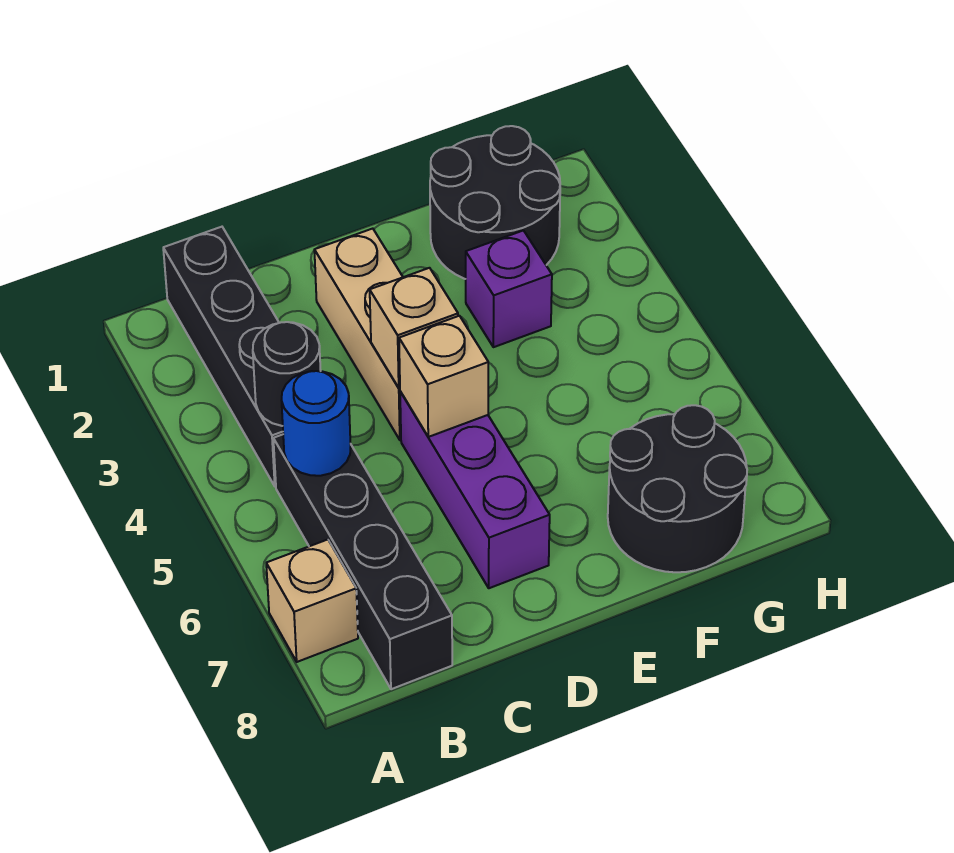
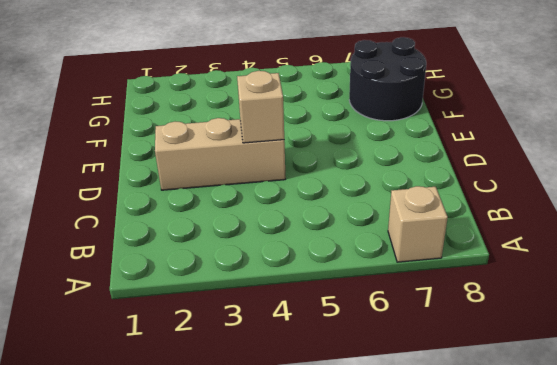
none -> black brick B1:B4 level 1
none -> black brick B5:B8 level 1
none -> purple brick D5:D7 level 1

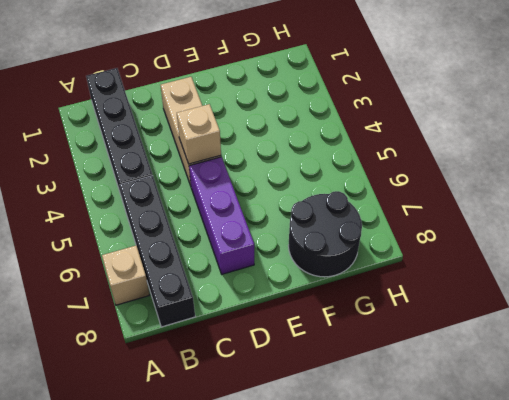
none -> black round brick F1:G2 level 1
none -> purple brick F3 level 1
none -> black round brick B4 level 2

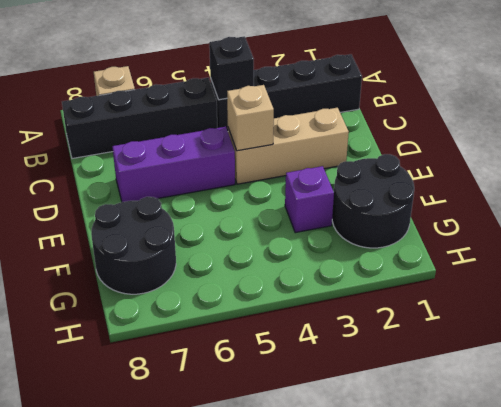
black brick B4 level 2 -> black round brick B4 level 2
none -> blue round brick B5 level 2
none -> tan brick D5 level 2

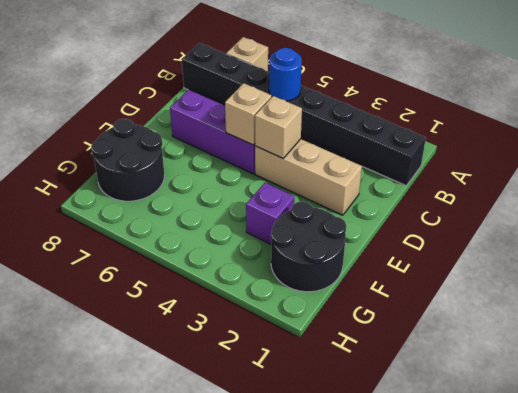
none -> black round brick B4 level 2

